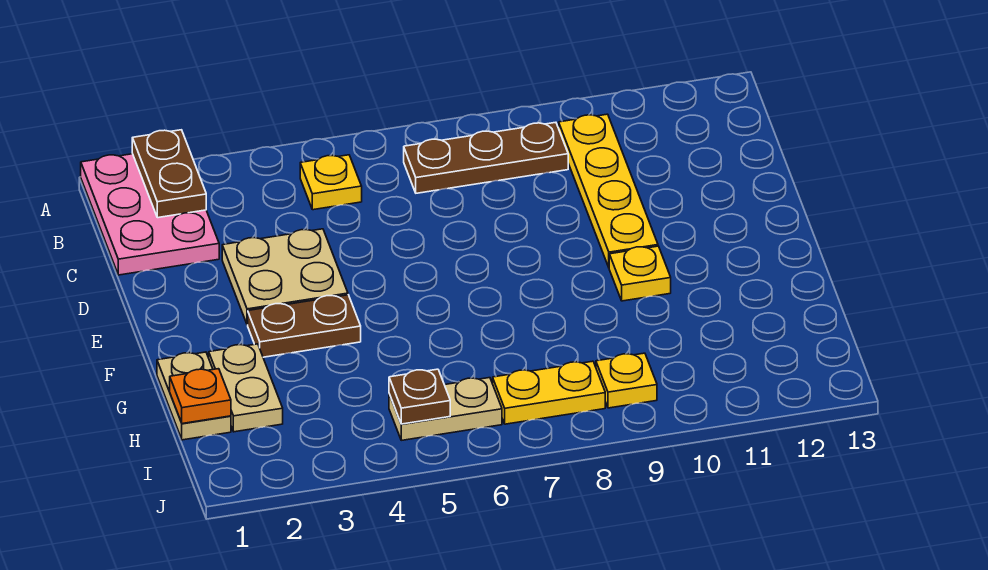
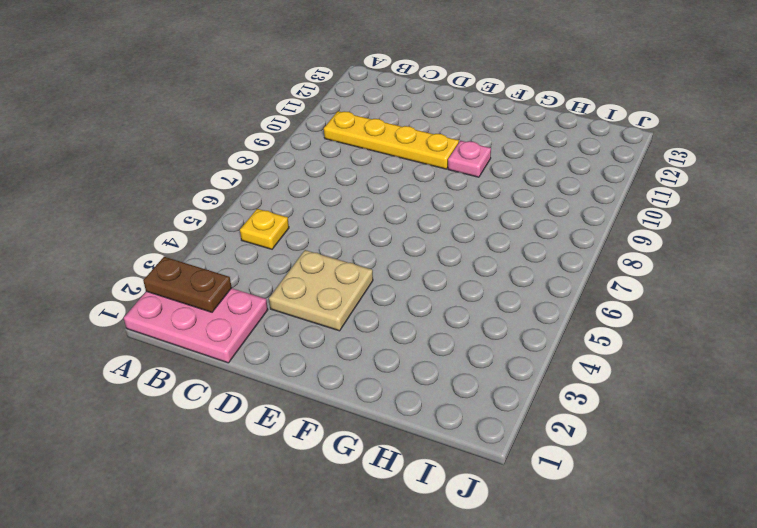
pink plate F10 level 1 -> yellow plate F10 level 1
none -> brown plate B7:B9 level 1
none -> brown plate F3:F4 level 1
none -> tan plate G1:H1 level 1

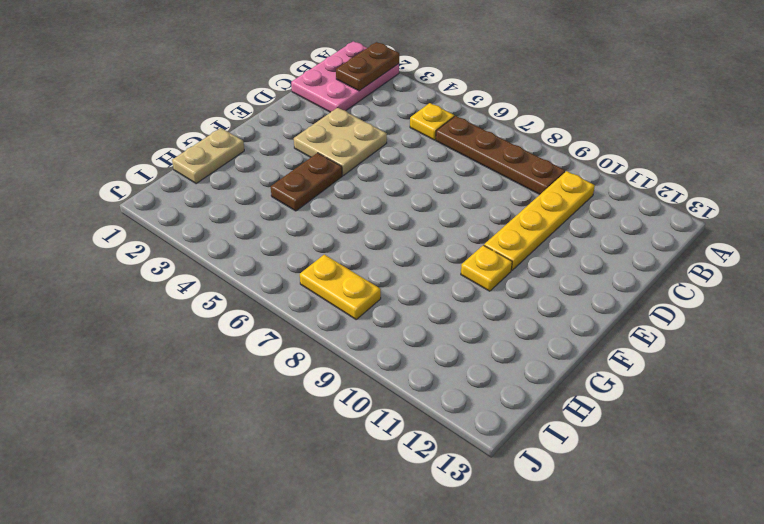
brown plate B6:B9 level 1 -> brown plate B7:B9 level 1
brown plate F4:G4 level 1 -> brown plate F3:F4 level 1
none -> tan plate G2:H2 level 1
none -> tan plate I5:I6 level 1
none -> yellow plate I9 level 1

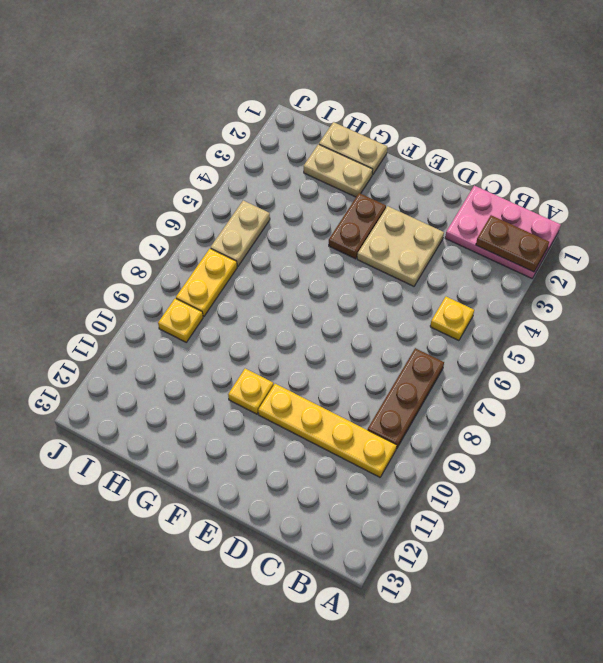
none -> orange plate H1 level 2
none -> brown plate I5 level 2

